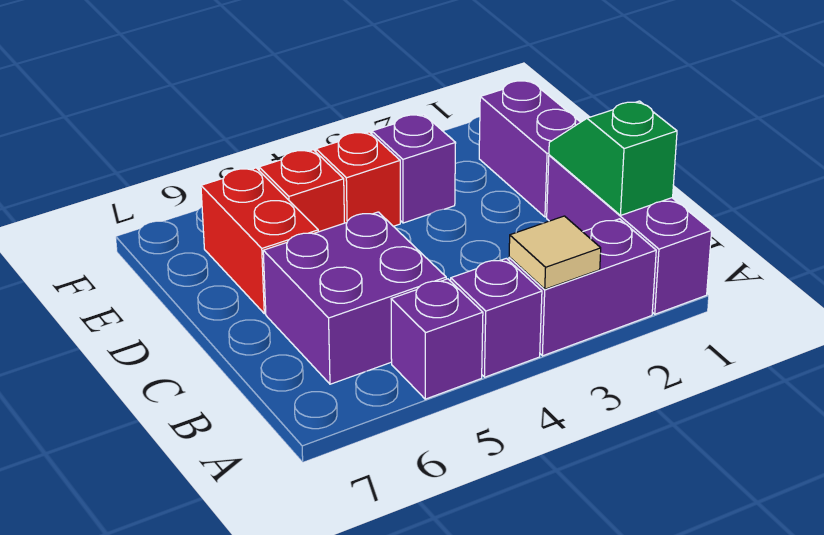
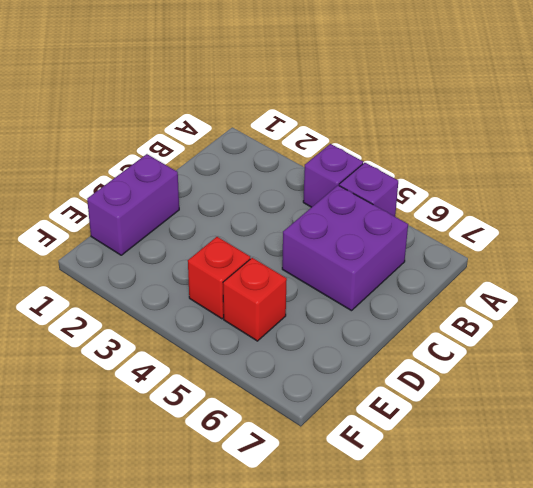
none -> purple brick A1:C1 level 1
none -> purple brick A2:A3 level 1
none -> red brick D6:E6 level 1

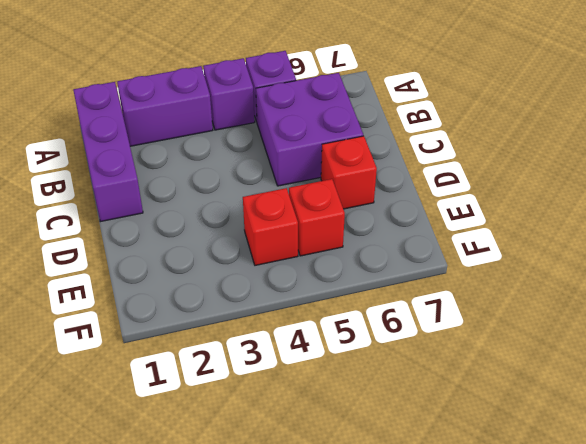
red brick D6 level 1 -> red brick D6:E6 level 1
none -> purple brick D1:E1 level 1
none -> purple brick E3 level 1
none -> tan tile A3 level 2

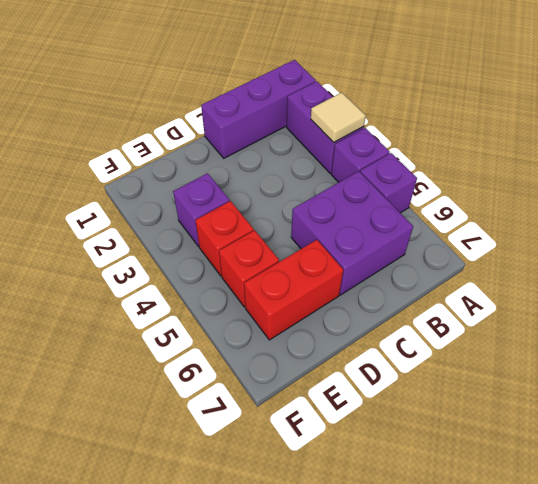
none -> purple brick D1:E1 level 1
none -> green slope B1:C1 level 2 top B

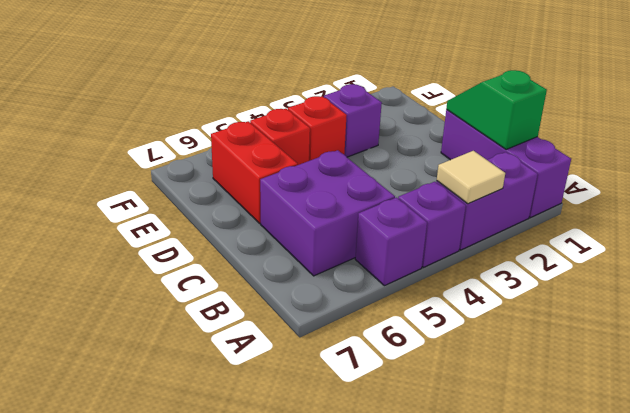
none -> purple brick D1:E1 level 1

